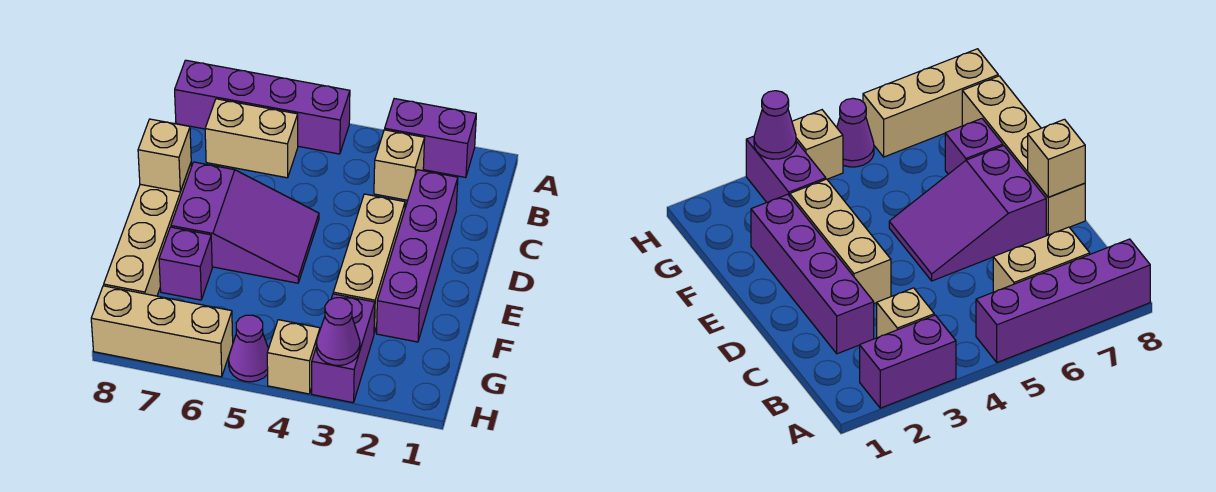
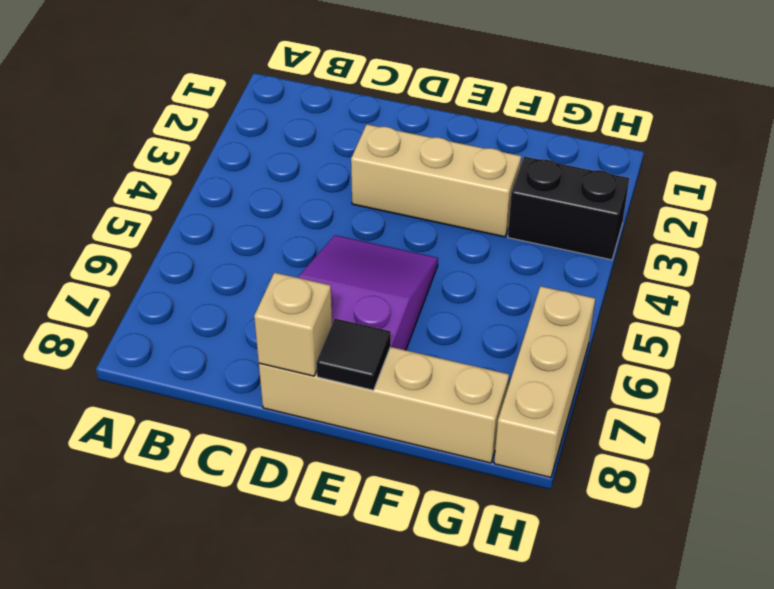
black tile E8 level 2 -> none
black brick G3:H3 level 1 -> purple brick G3:H3 level 1
none -> purple brick A2:A3 level 1
none -> purple brick A5:A8 level 1
none -> tan brick B3 level 1

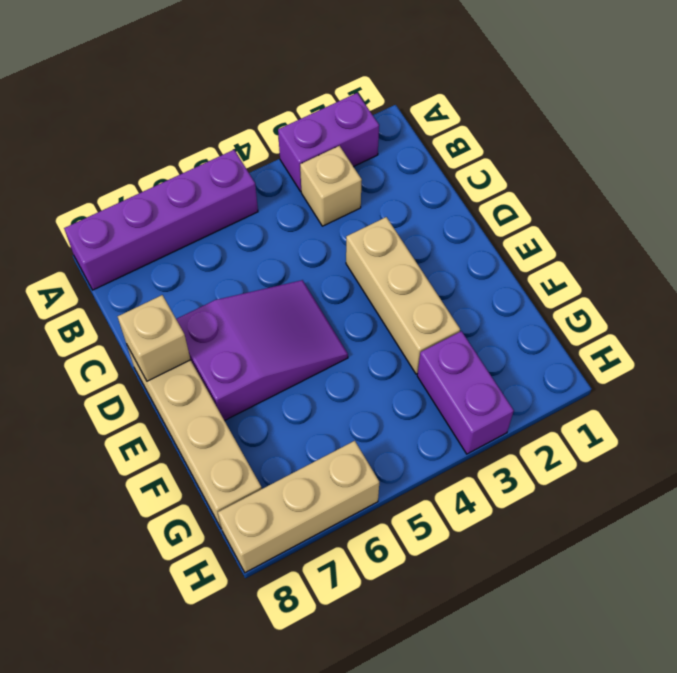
none -> tan brick B6:B7 level 1
none -> purple brick C2:F2 level 1
none -> purple brick F7 level 1

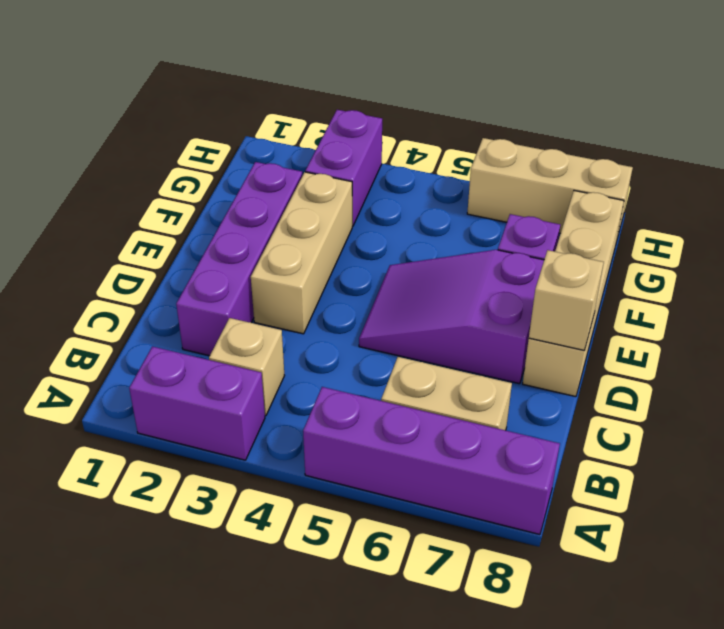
none -> tan brick H4 level 1
none -> purple cone H5 level 1
none -> purple cone H3 level 2

